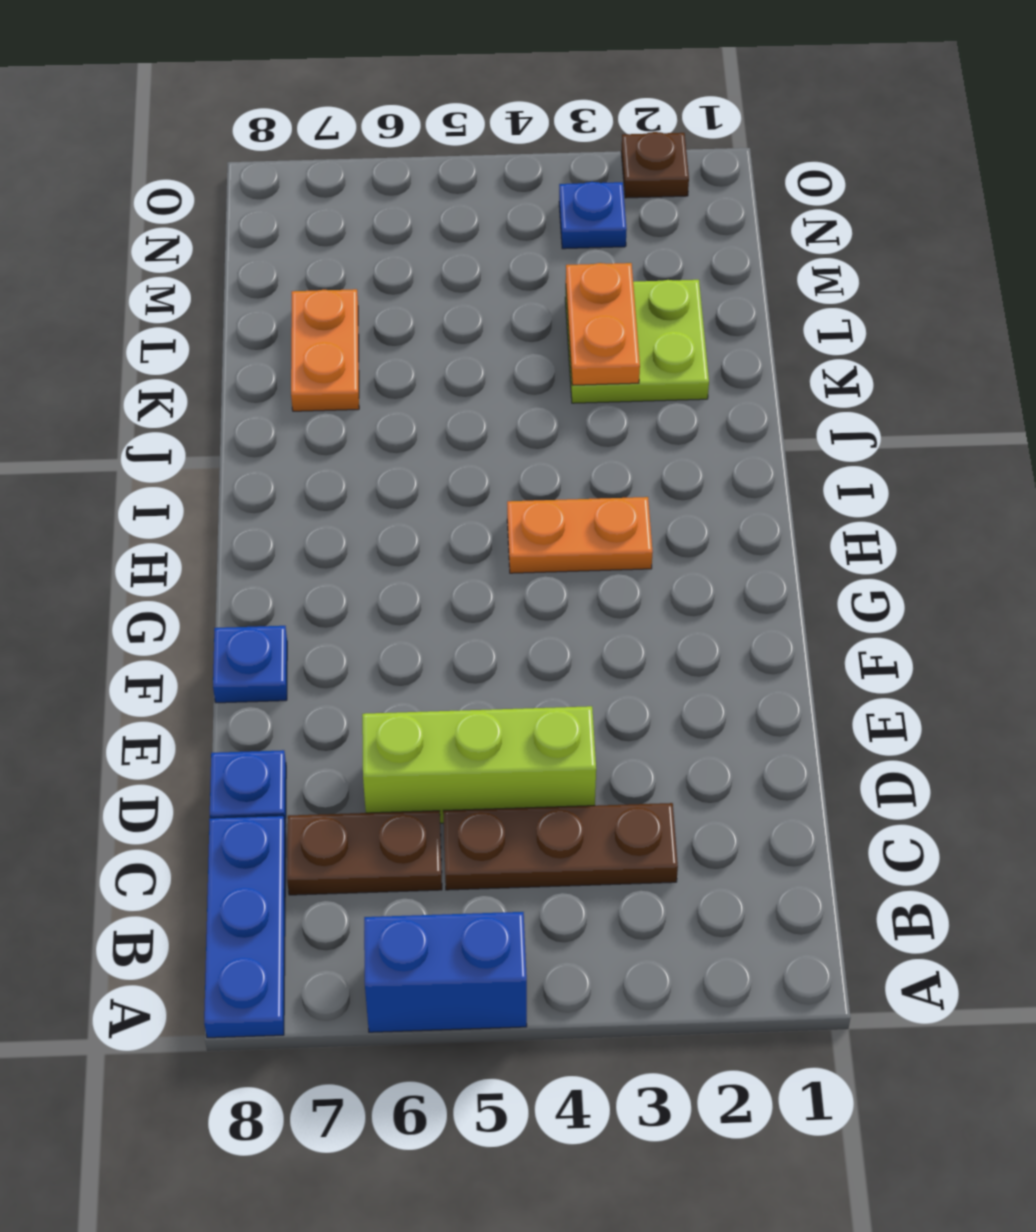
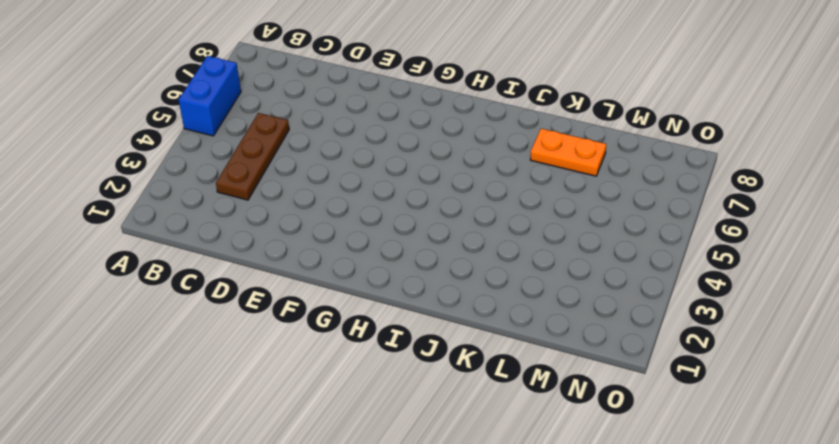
none -> blue plate A8:C8 level 1
none -> brown plate C6:C7 level 1
none -> lime brick D4:D6 level 1

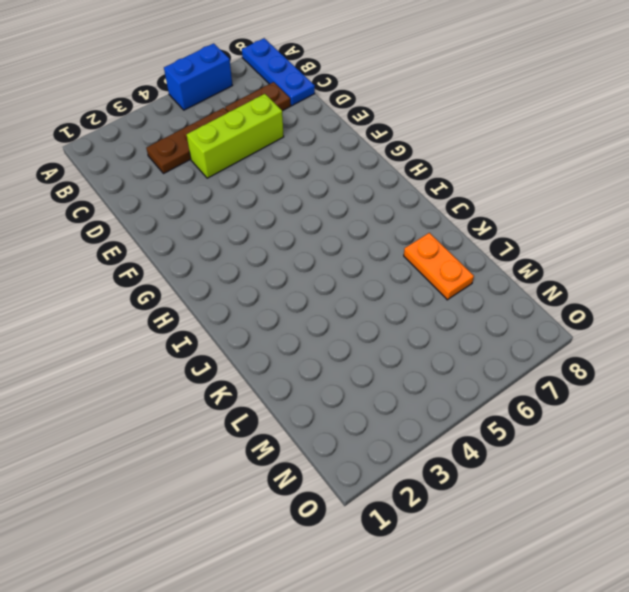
none -> blue plate D8 level 1
none -> blue plate F8 level 1
none -> orange plate H3:H4 level 1

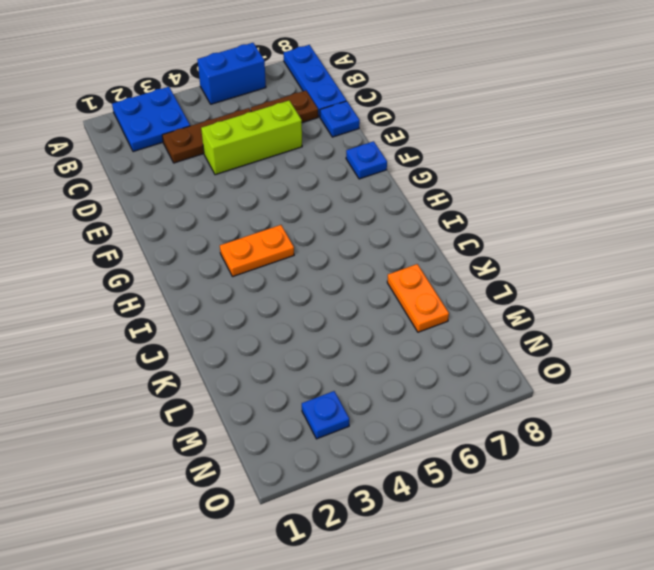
blue plate A2:B3 level 1 -> none
none -> lime plate K2:L3 level 1
none -> brown plate O2 level 1
none -> orange plate K3:L3 level 2

